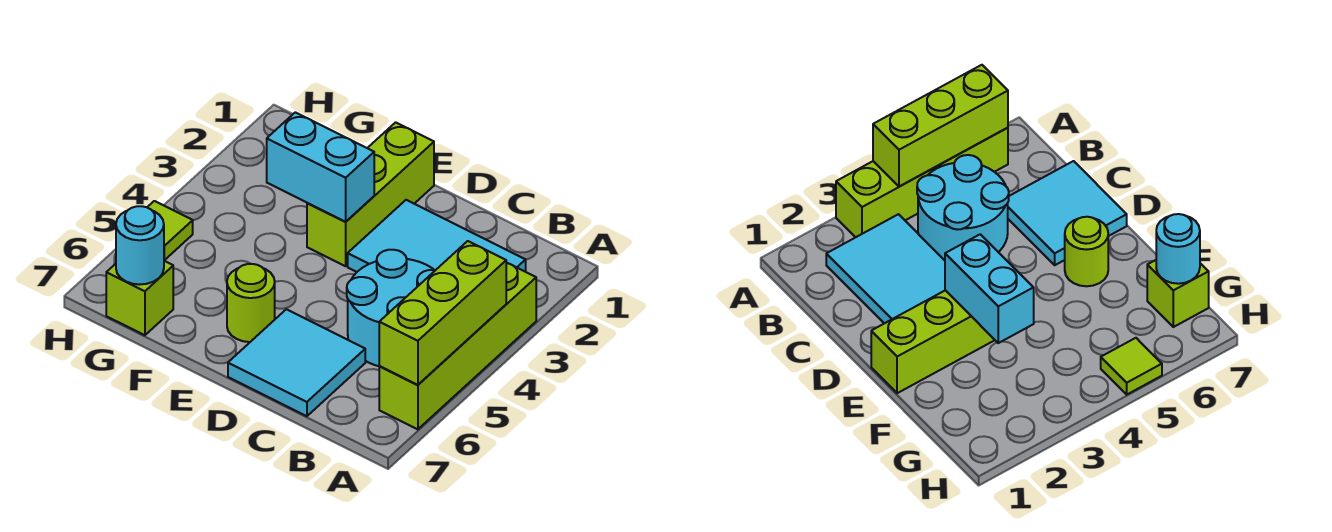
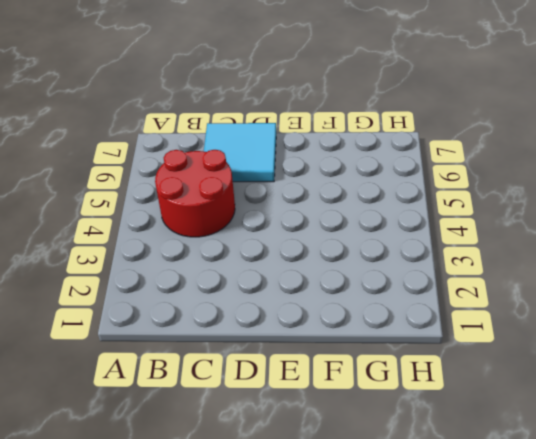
red round brick B4:C5 level 1 -> cyan round brick B4:C5 level 1
none -> lime brick A3:A6 level 1
none -> cyan tile B2:D3 level 1

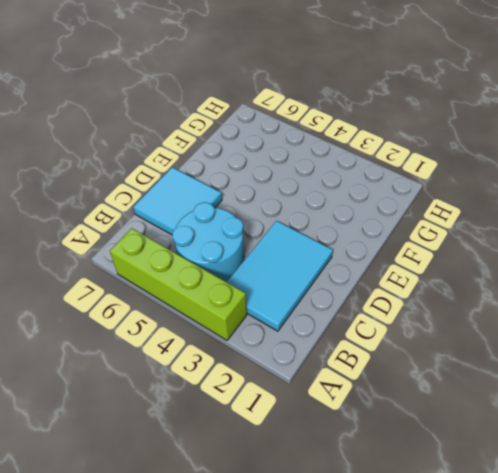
none -> lime brick E1:E3 level 1
none -> lime round brick E6 level 1

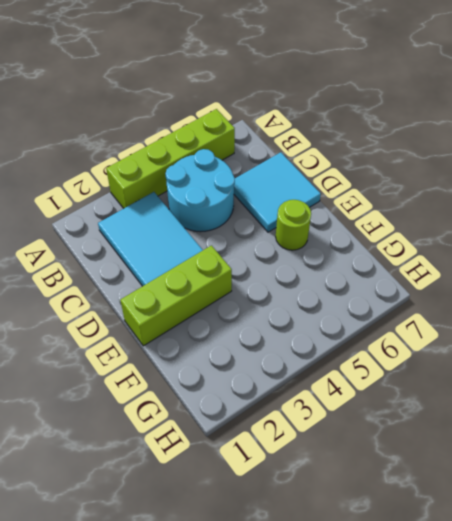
none -> lime brick G7 level 1
none -> lime tile H5 level 1

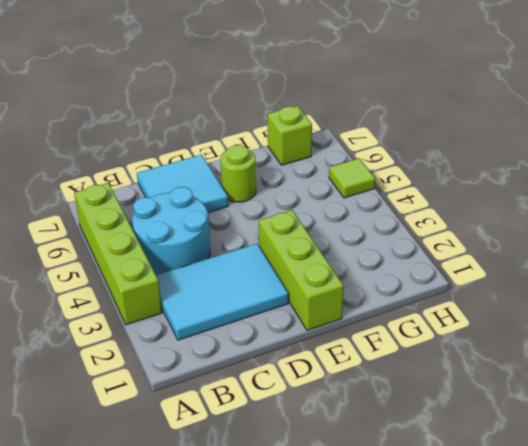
none -> lime brick A4:A6 level 2
none -> cyan brick E3:F3 level 2

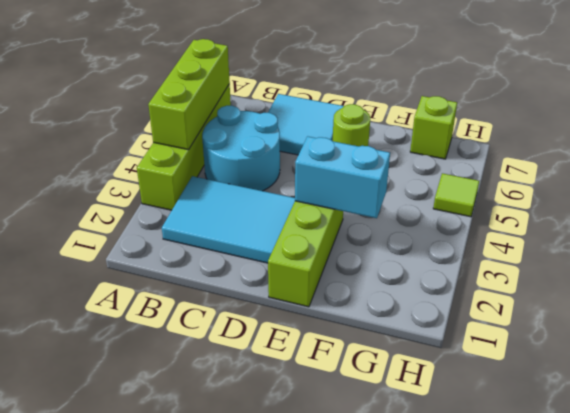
none -> cyan round brick G7 level 2

